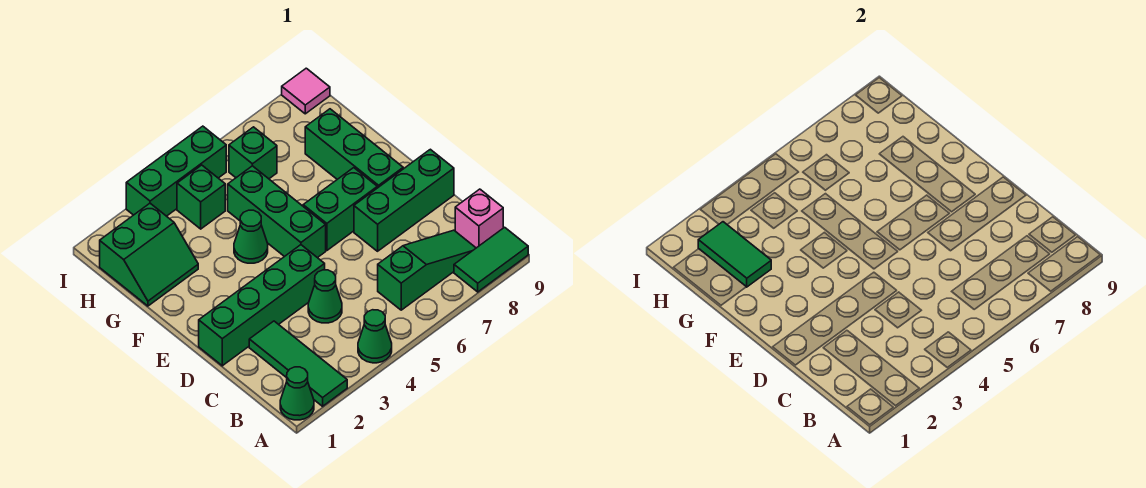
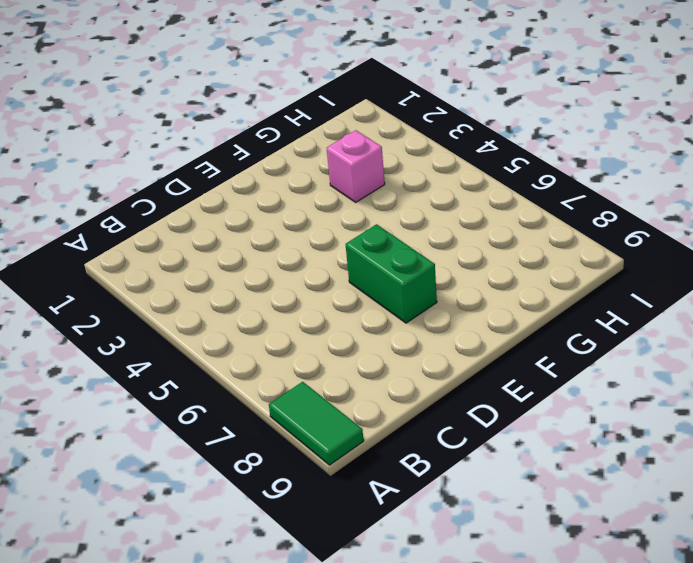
pink brick G3 level 1 -> pink brick B9 level 1
none -> green cone A1 level 1
none -> green tile A2:C2 level 1
none -> green cone A4 level 1

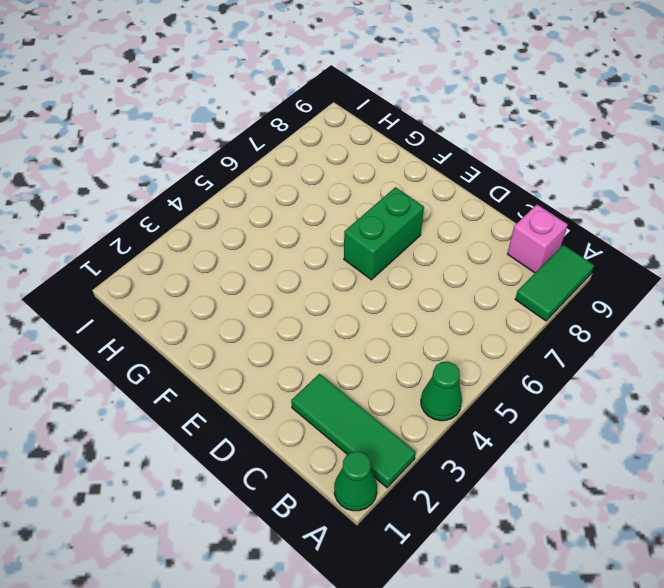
none -> green slope B6:B8 level 1 top 6
none -> green cone C4 level 1
none -> green brick D1:D4 level 1

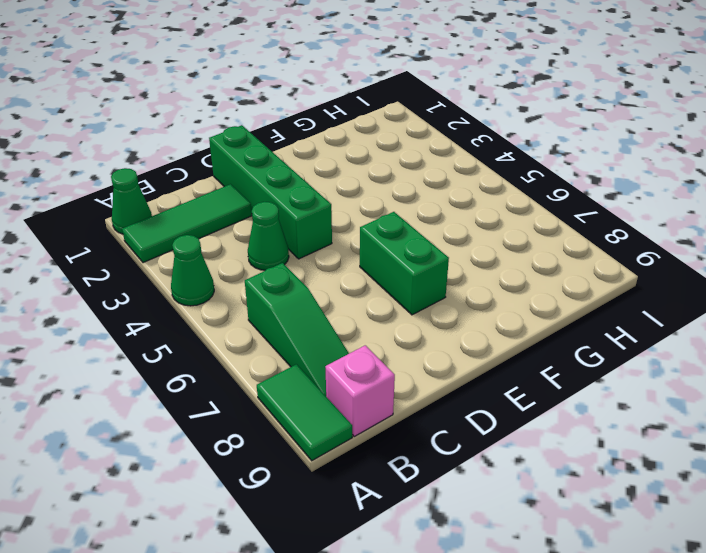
none -> green brick D7:D9 level 1
none -> green brick E5:G5 level 1
none -> green brick E8:G8 level 1

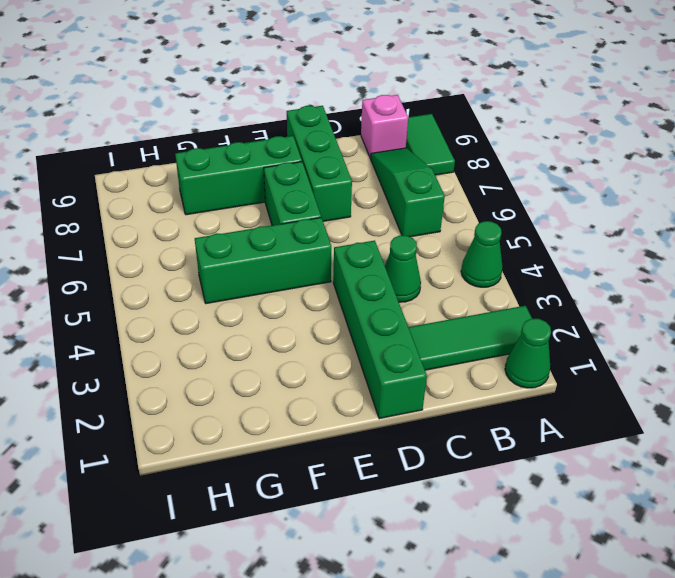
none -> green cone F4 level 1
none -> green slope G1:H2 level 1 top H
none -> green brick H4 level 1

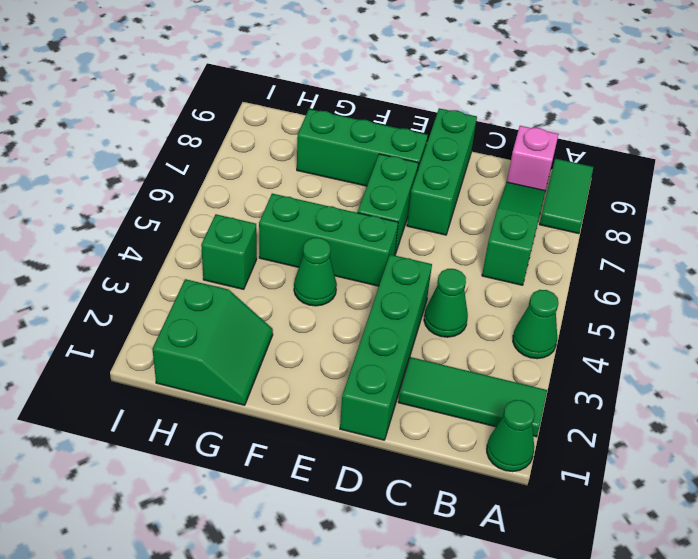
none -> green brick H6 level 1
none -> green brick I3:I5 level 1
none -> pink tile I9 level 1

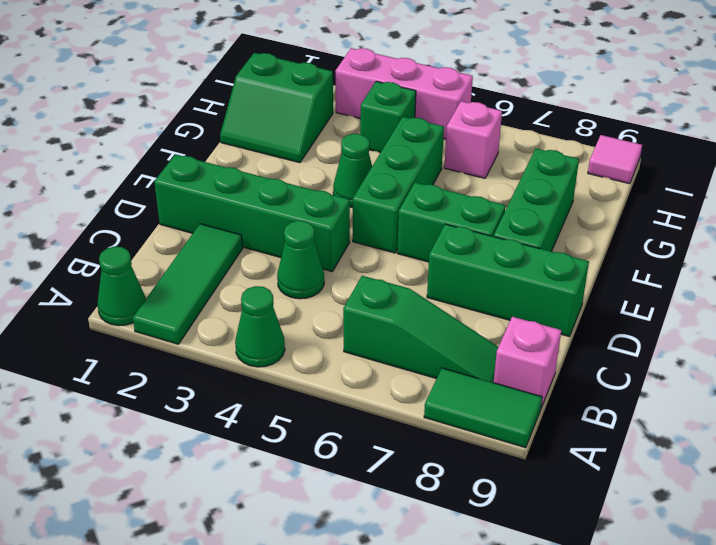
pink brick H6 level 1 -> green brick H6 level 1
pink brick I3:I5 level 1 -> green brick I3:I5 level 1
none -> green tile G2:H2 level 2

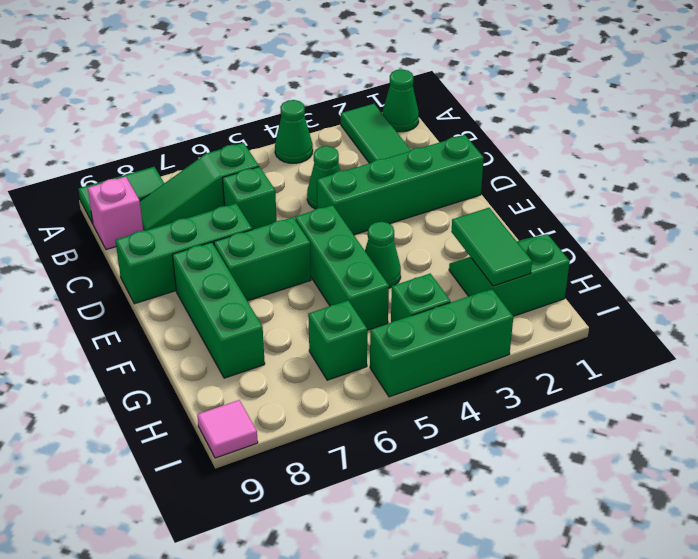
green brick C6 level 1 -> none

